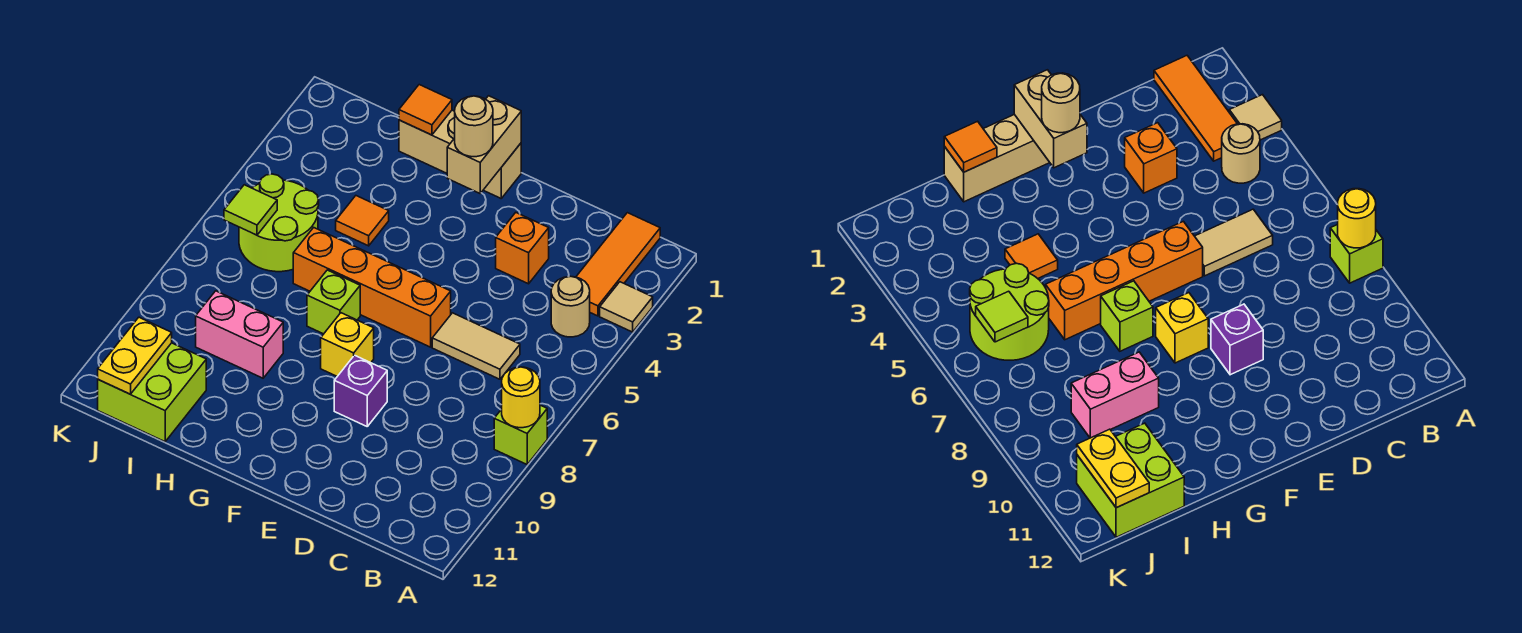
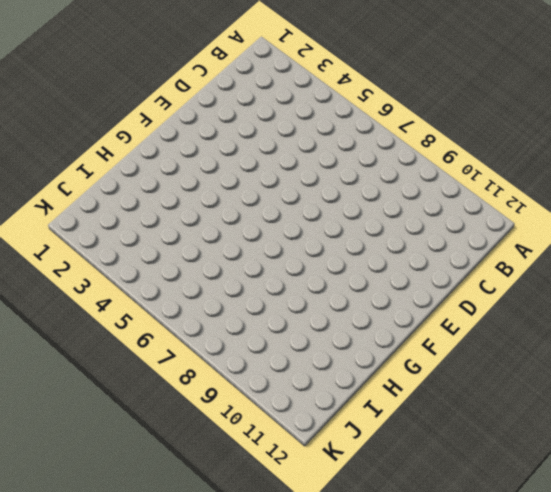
none -> tan tile A3 level 1
none -> lime brick A8 level 1
none -> orange tile B1:B3 level 1

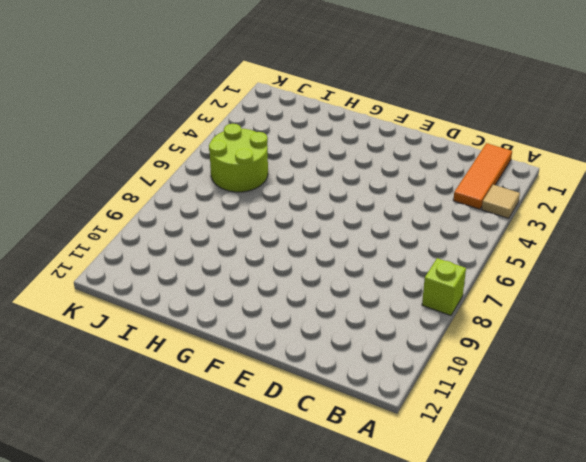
none -> tan round brick B4 level 1
none -> tan tile C6:D6 level 1
none -> orange brick D3 level 1

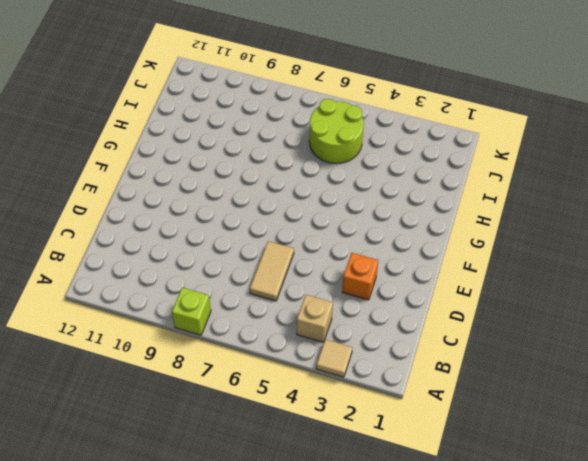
tan brick B4 level 1 -> tan round brick B4 level 1
none -> orange tile B1:B3 level 1
none -> orange brick E6:H6 level 1
none -> purple brick E9 level 1

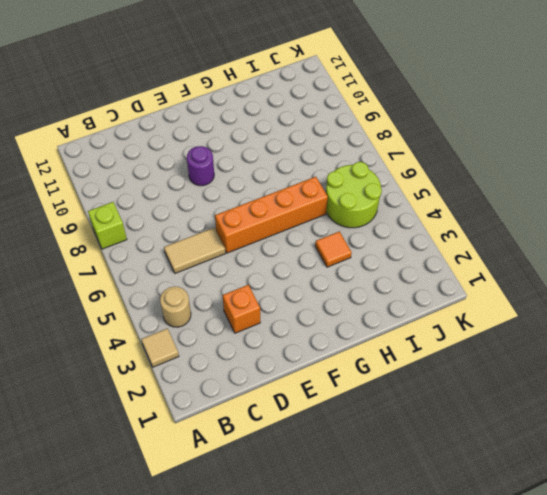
purple round brick E9 level 1 -> purple brick E9 level 1
none -> orange tile B1:B3 level 1
none -> tan brick F1:H1 level 1
none -> yellow brick F8 level 1

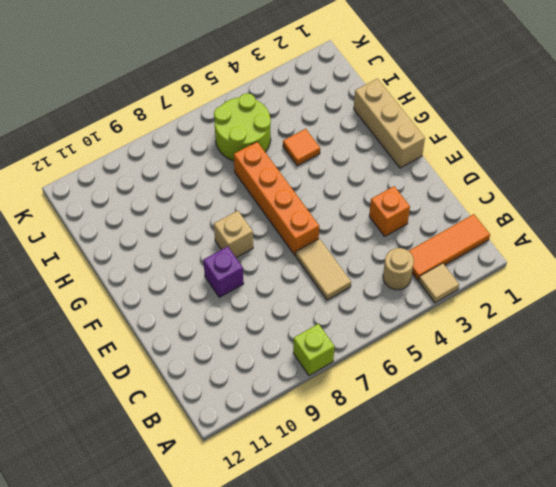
tan brick F8 level 1 -> yellow brick F8 level 1
none -> lime brick G7 level 1
none -> pink brick H9:I9 level 1
none -> lime brick I11:J12 level 1

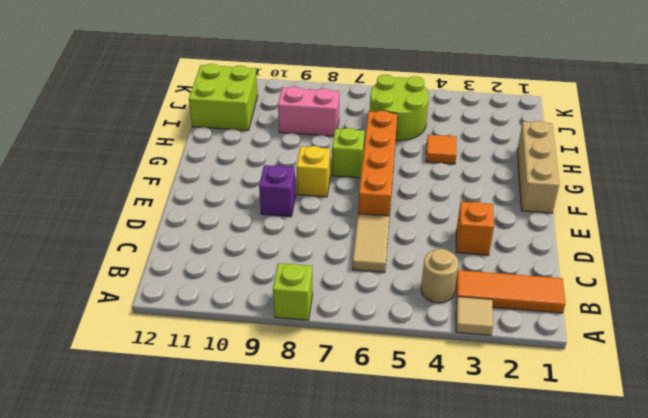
pink brick I8:I9 level 1 -> pink brick H9:I9 level 1
none -> yellow round brick A8 level 2
none -> tan brick F1:F2 level 2
none -> orange tile H1 level 2

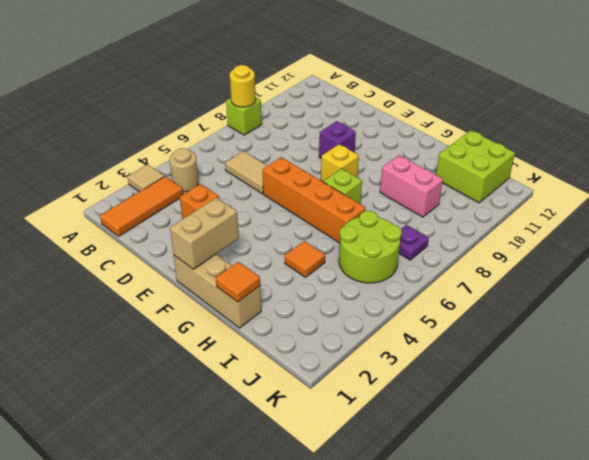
purple plate J7 level 1 -> none
none -> lime tile J6 level 2
none -> yellow plate J11:J12 level 2
none -> tan round brick F2 level 3

